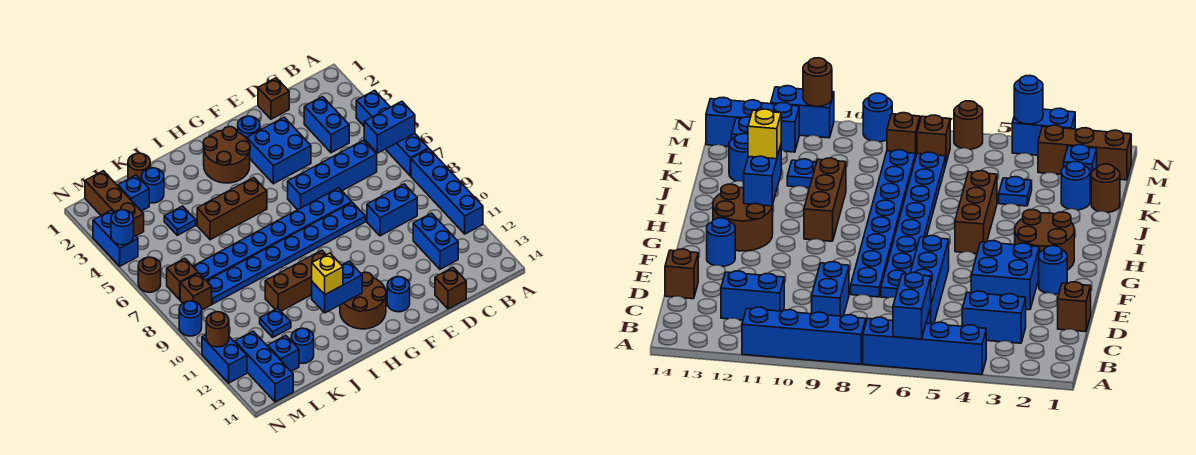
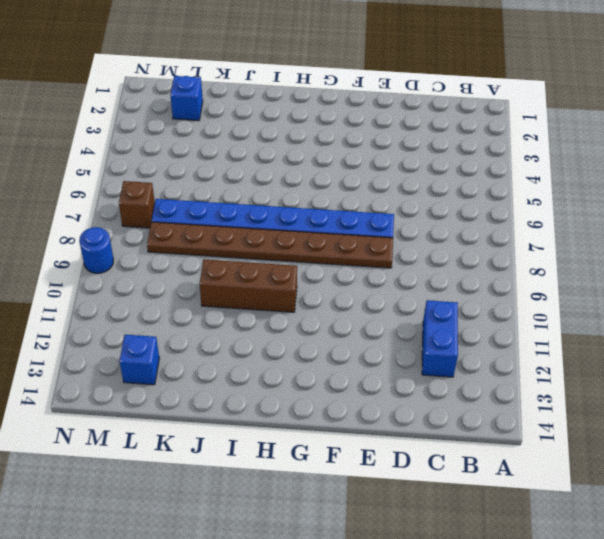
brown plate E8:L8 level 1 -> blue plate E8:L8 level 1
none -> blue brick A4:A7 level 1
none -> blue brick A8:A11 level 1
none -> blue brick C3:C4 level 1
none -> blue brick C6:F6 level 1

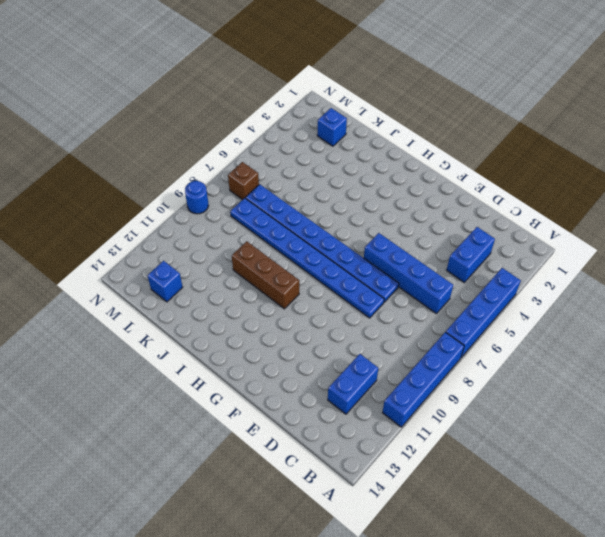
none -> blue brick C9:D9 level 1
none -> brown brick D1 level 1
none -> brown brick D14 level 1
none -> blue brick E3:F4 level 1

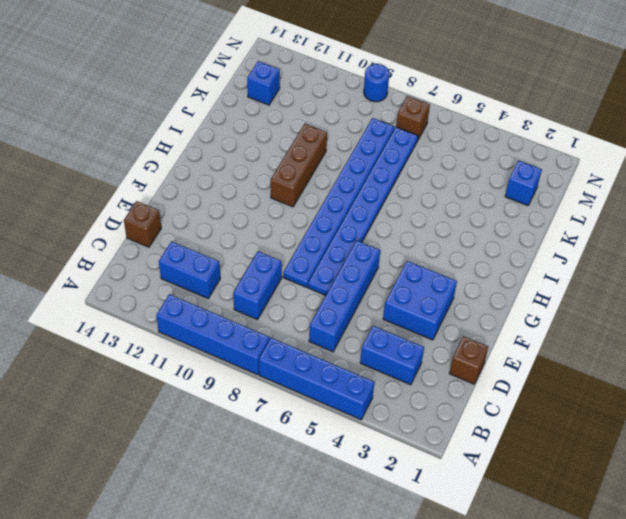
none -> blue round brick F2 level 1
none -> blue round brick F13 level 1
none -> brown round brick G2:H3 level 1
none -> brown round brick G12:H13 level 1

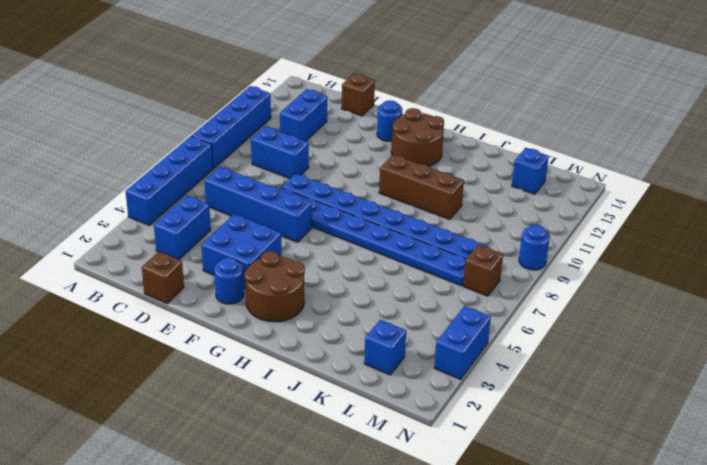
none -> brown brick H5:J5 level 1
none -> brown round brick K1 level 1
none -> blue round brick K2 level 1
none -> blue plate K4 level 1

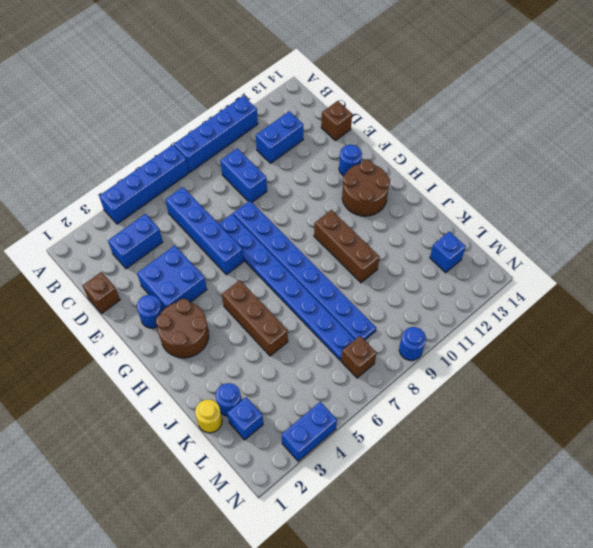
yellow round brick K1 level 1 -> brown round brick K1 level 1
none -> blue plate K4 level 1
none -> blue plate K11 level 1
none -> blue round brick K13 level 1
none -> brown brick M1:M3 level 1

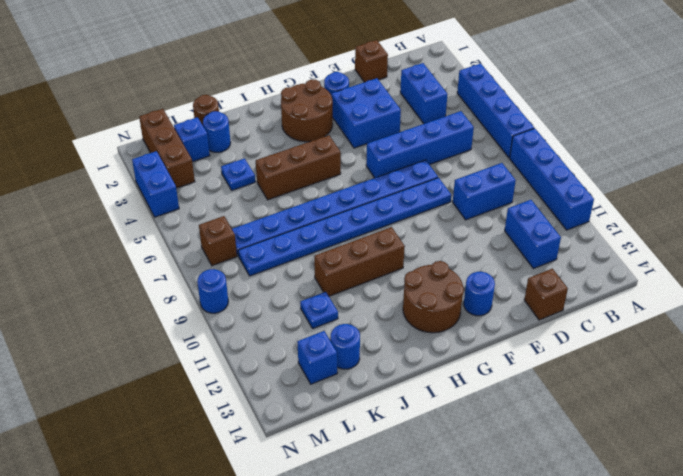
none -> brown brick M8 level 1
none -> blue brick M12:M14 level 1
none -> brown round brick N6 level 1
none -> blue brick N11:N12 level 1

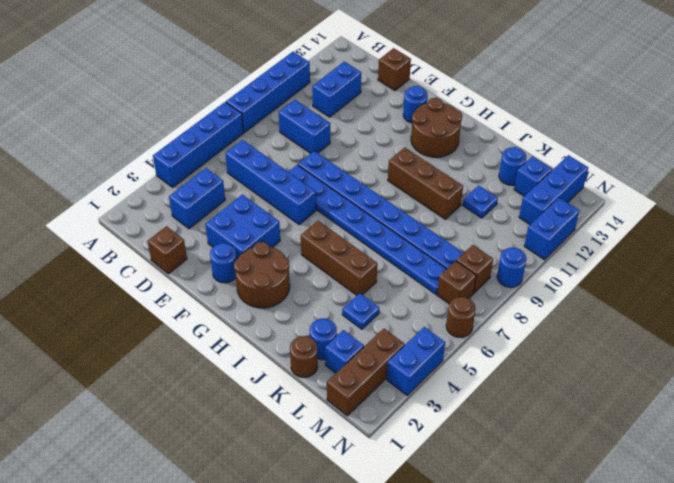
none -> blue brick A6:B6 level 2
none -> blue brick H12:I12 level 2
none -> blue round brick N4 level 2
none -> brown round brick N11 level 2

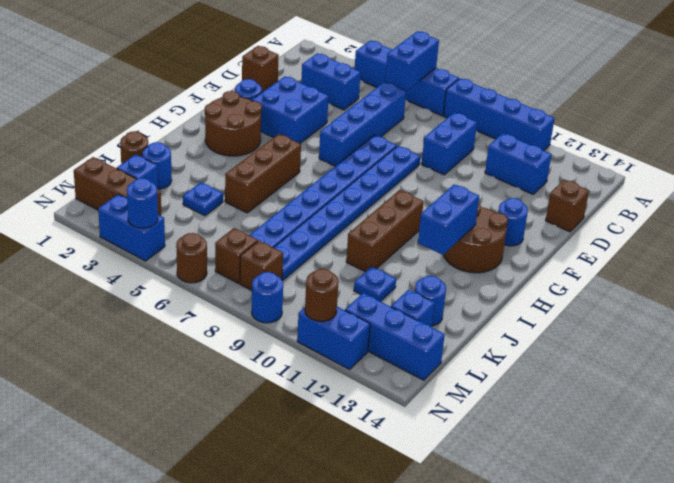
none -> yellow brick I12 level 3

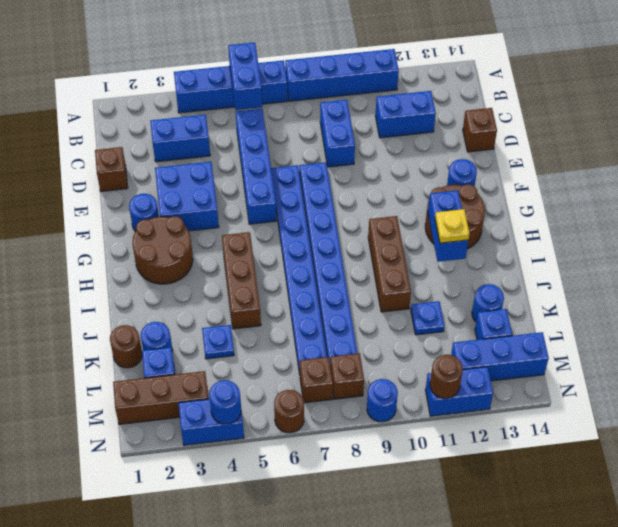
yellow plate I12 level 3 -> yellow brick I12 level 3

